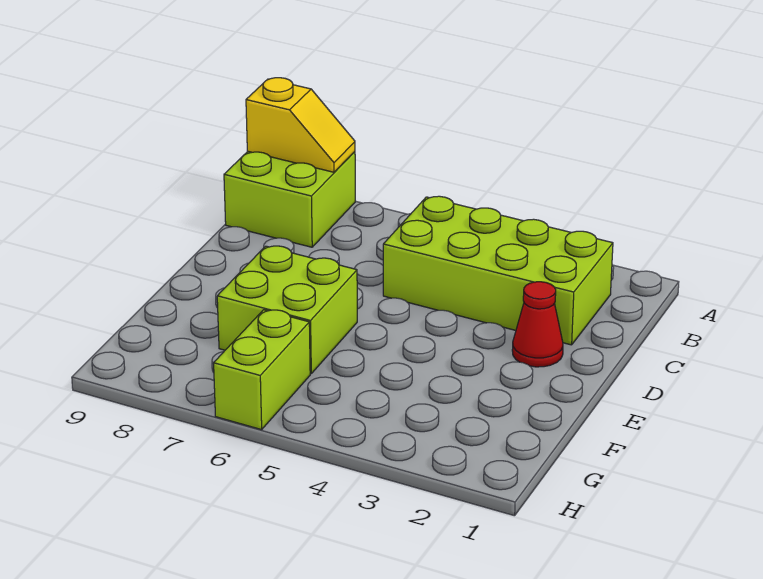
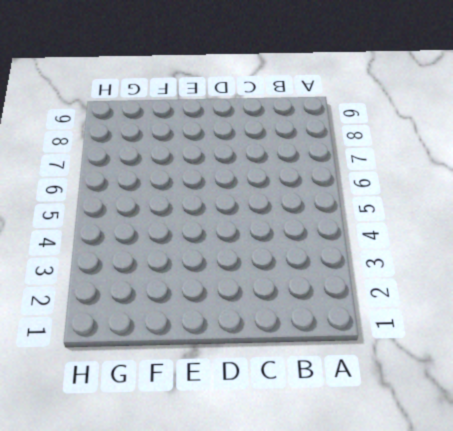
none -> lime brick A8:B9 level 1
none -> lime brick B2:C5 level 1

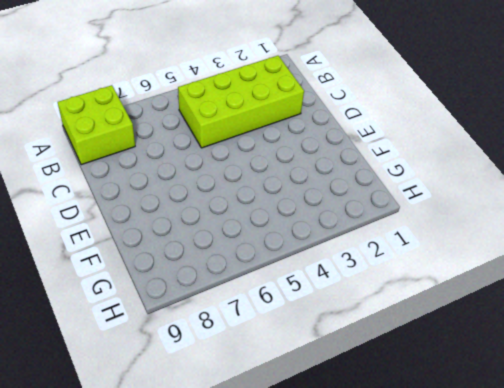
none -> red cone D2 level 1
none -> lime brick E6:F7 level 1

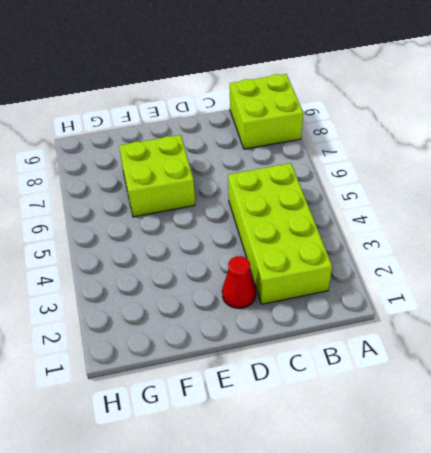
none -> lime brick G6:H6 level 1
none -> yellow slope A8:A9 level 2 top 9

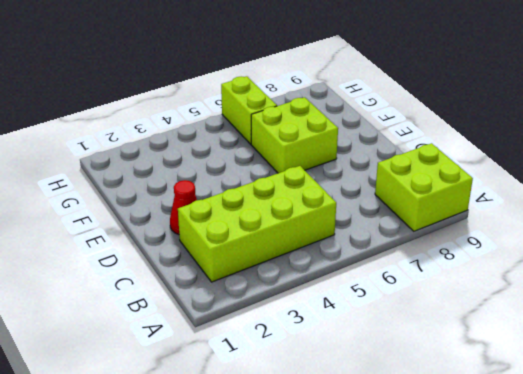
none -> yellow slope A8:A9 level 2 top 9

